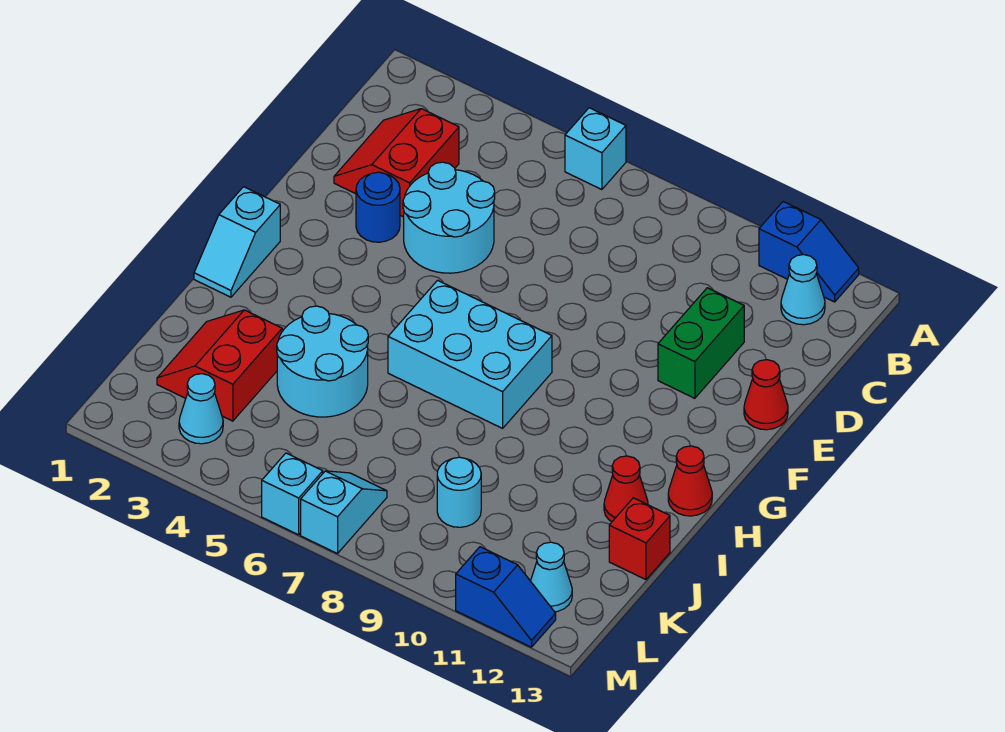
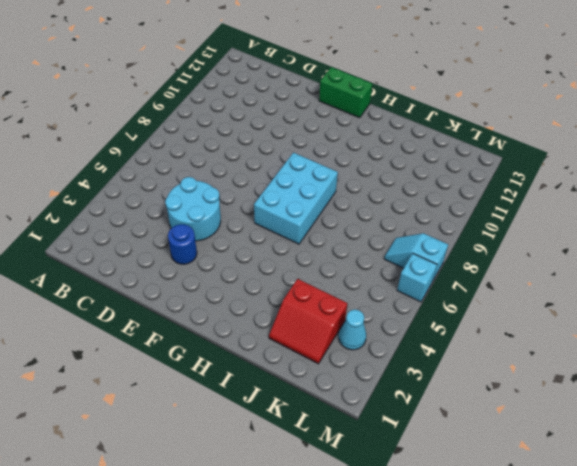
green brick F13:G13 level 1 -> green brick D11:E11 level 1
none -> cyan brick A6 level 1
none -> blue slope A11:A12 level 1 top 11
none -> cyan cone B12 level 1

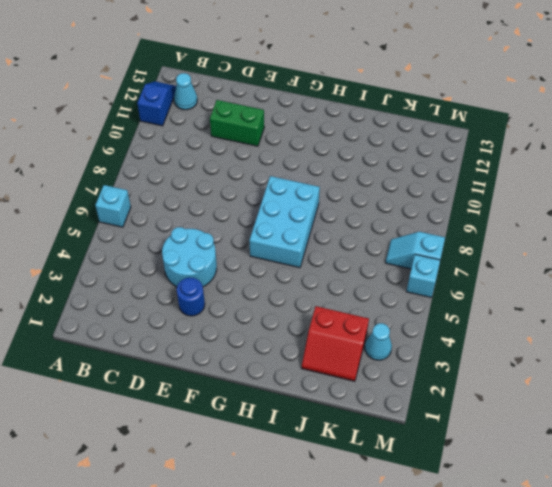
none -> red slope C2:D3 level 1 top 3
none -> red cone E13 level 1
none -> cyan slope G1:H1 level 1 top G

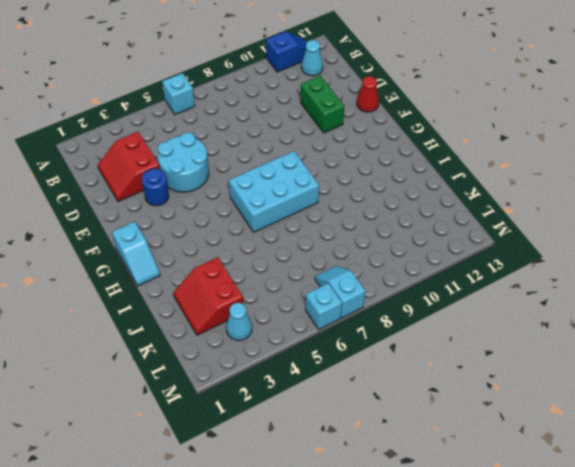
none -> red cone H13 level 1
none -> cyan round brick I4:J5 level 1
none -> red cone I12 level 1

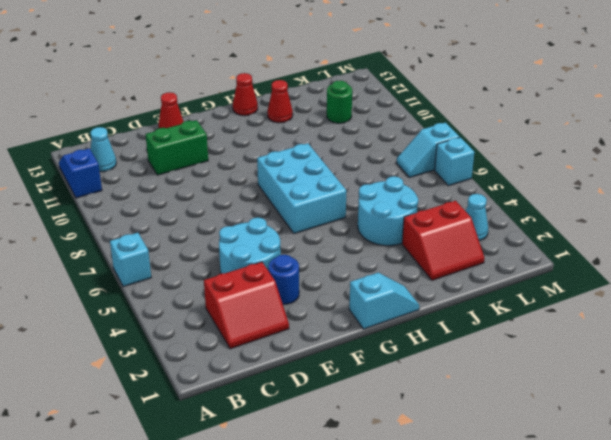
green round brick K11 level 1 -> none
none -> red brick J13 level 1
none -> cyan round brick K9 level 1
none -> cyan cone L12 level 1

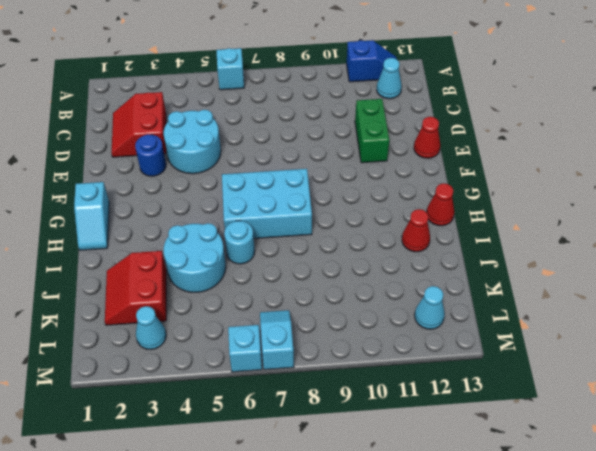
cyan round brick I6 level 1 -> cyan round brick K9 level 1
none -> red brick J13 level 1
none -> blue slope M11:M12 level 1 top 11

